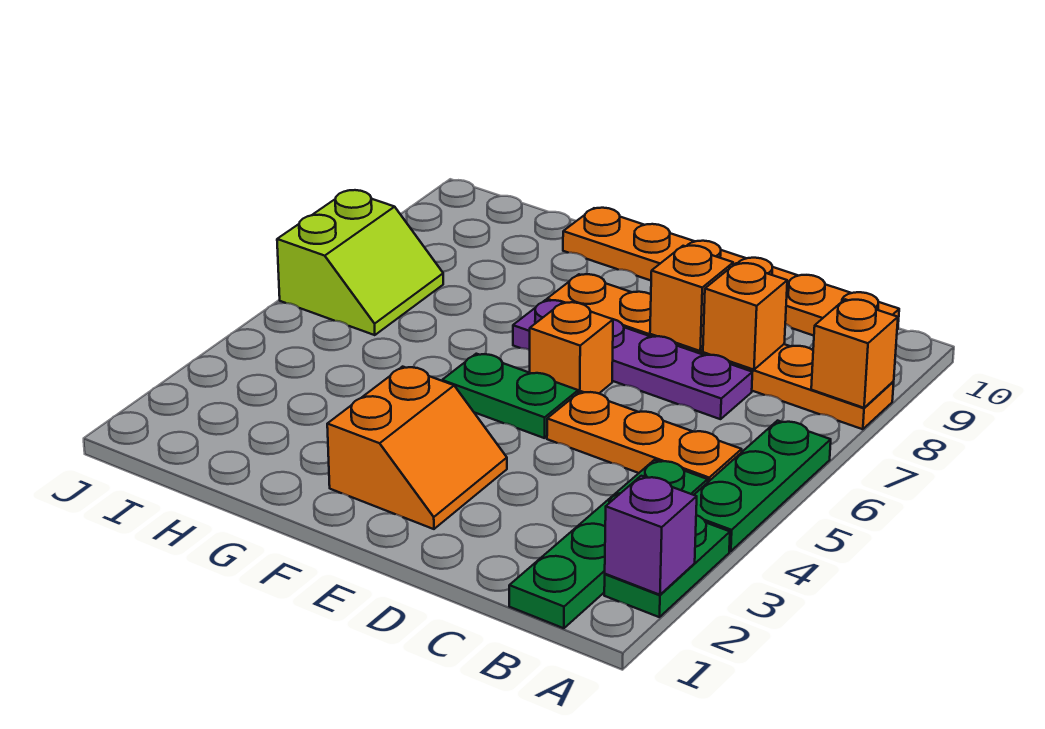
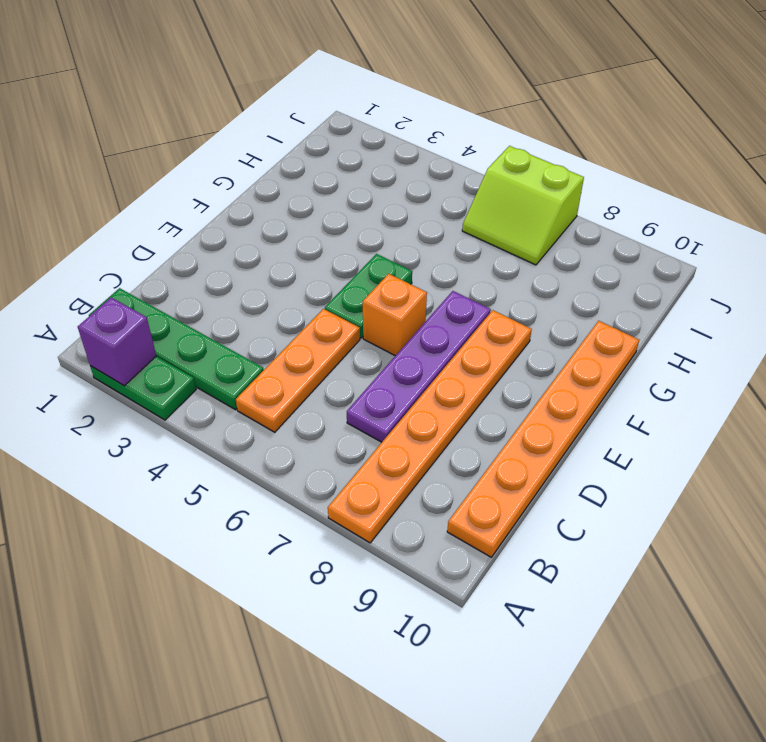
none -> green plate A4:A6 level 1
none -> orange slope E2:F3 level 1 top F
none -> orange brick A8 level 2

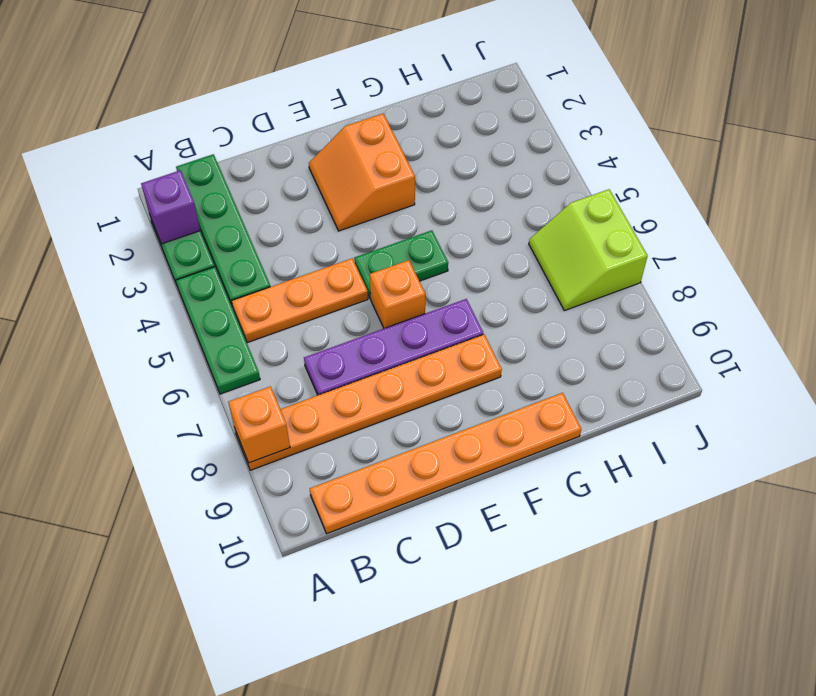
none -> orange brick C8 level 2
none -> orange brick D8 level 2

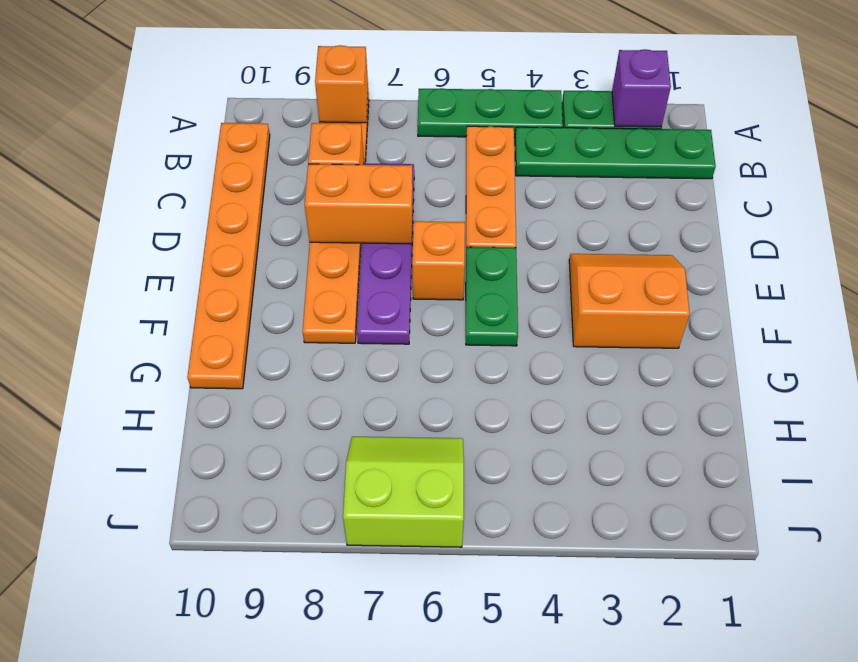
orange brick D7:D8 level 2 -> orange brick D8 level 2

